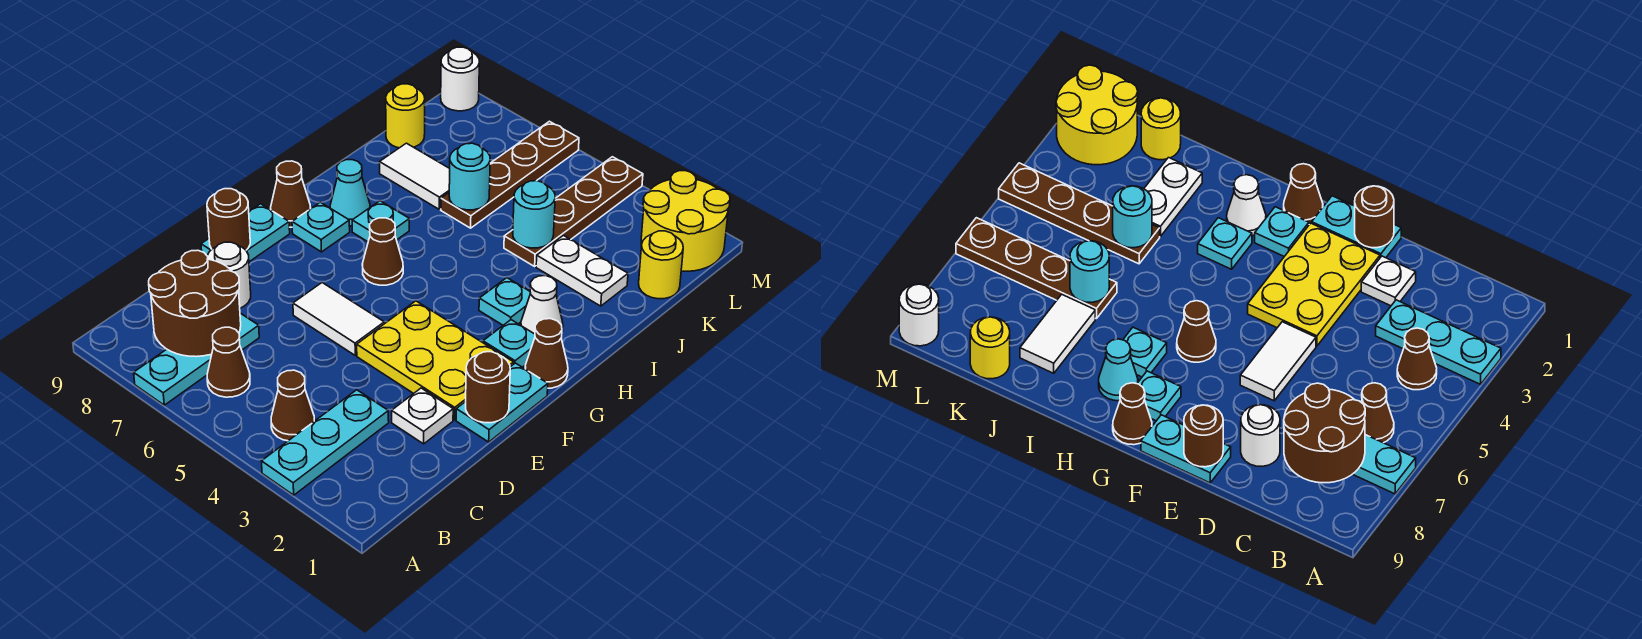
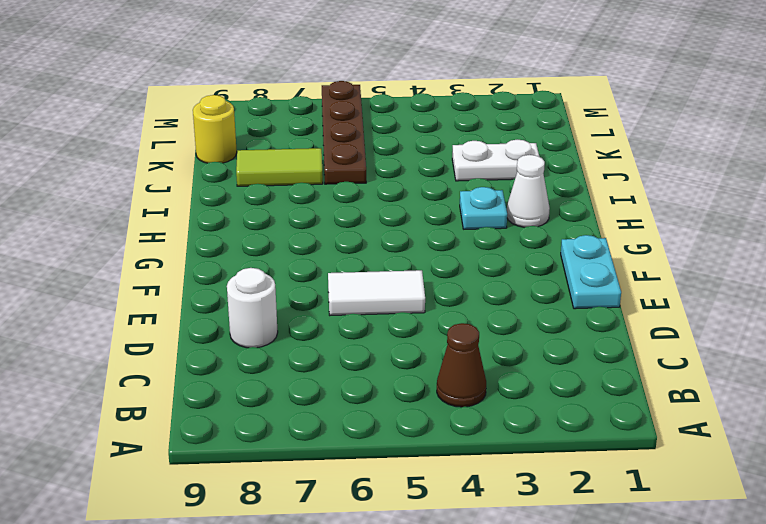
lime tile J7:J8 level 1 -> white tile J7:J8 level 1
none -> cyan plate A3:C3 level 1
none -> cyan plate A7:C7 level 1
none -> brown cone B6 level 1
none -> white plate D2 level 1

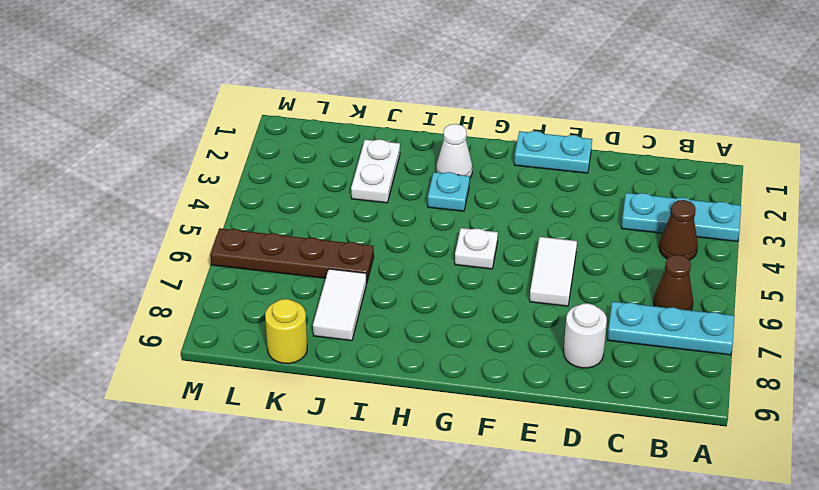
white plate G5 level 1 -> white plate D2 level 1
none -> yellow plate E2:F4 level 1
none -> cyan plate E9:F9 level 1
none -> brown cone G1 level 1
none -> cyan plate G2 level 1

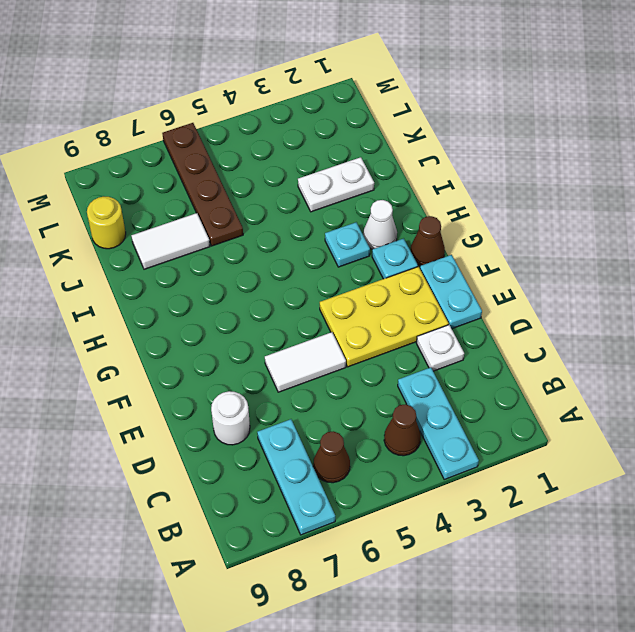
none -> cyan plate E9:F9 level 1
none -> brown cone G6 level 1
none -> cyan plate G8 level 1
none -> brown cone G9 level 1

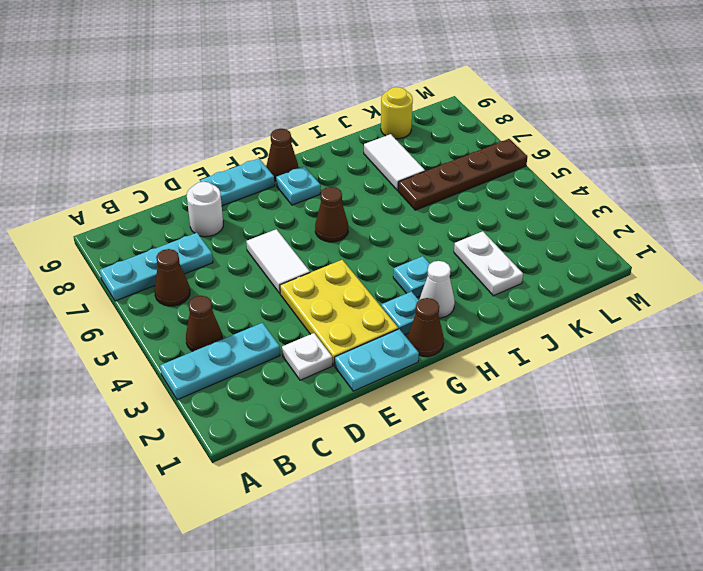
none -> cyan plate H7 level 1
none -> cyan cone H8 level 1
none -> brown plate J4:M4 level 1
none -> yellow round brick K1 level 1

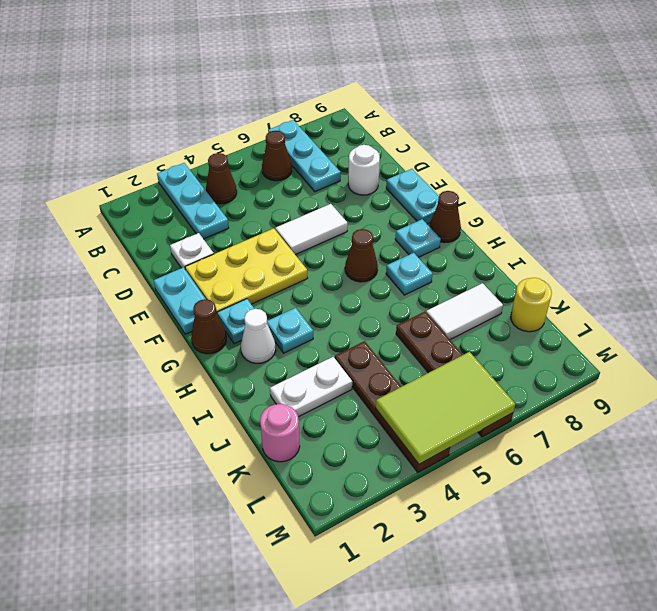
pink round brick K1 level 1 -> yellow round brick K1 level 1
lime tile L4:M6 level 2 -> none
none -> cyan cone H8 level 1
none -> yellow round brick L1:M2 level 1
none -> white round brick M9 level 1
none -> brown round brick B7:C8 level 2

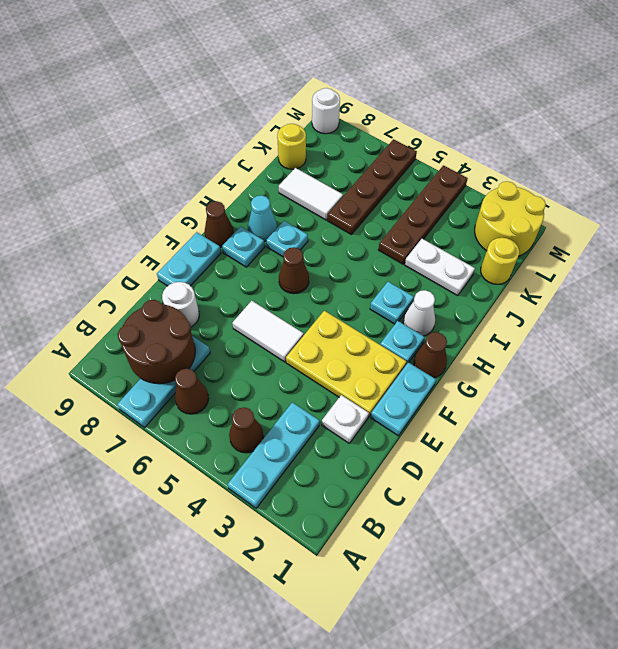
none -> brown round brick E1 level 2
none -> brown round brick E9 level 2
none -> cyan round brick J4 level 2
none -> cyan round brick J6 level 2

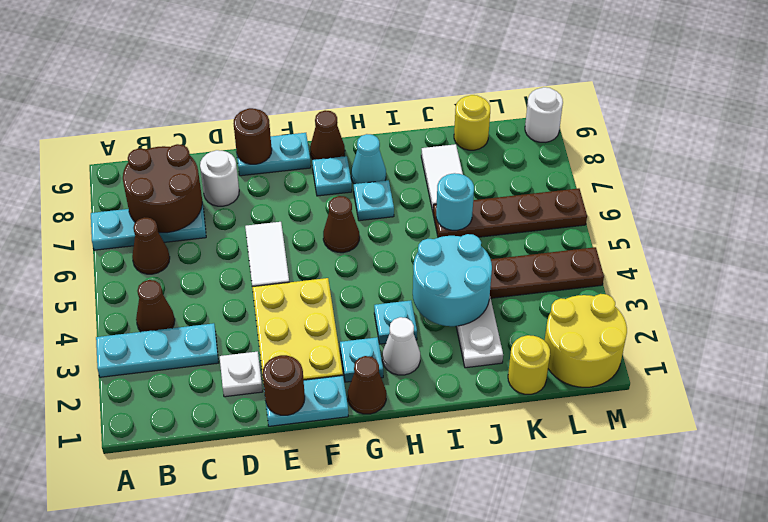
cyan round brick I3:J4 level 2 -> cyan round brick J4 level 2

